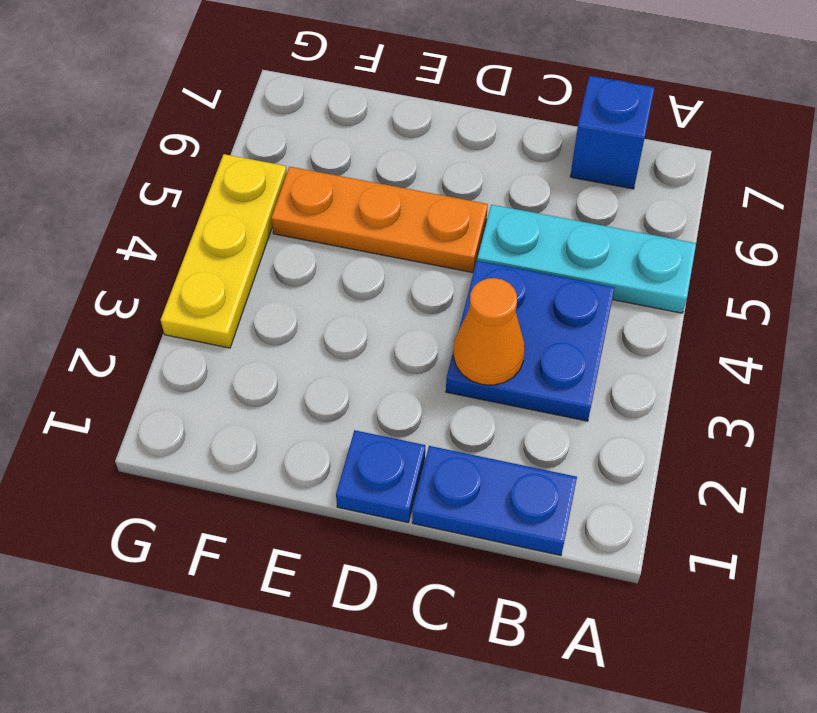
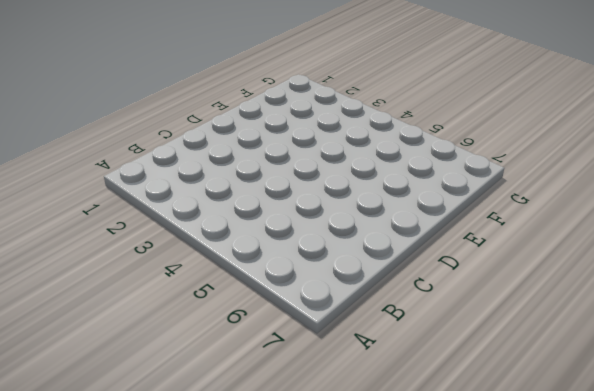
none -> cyan plate A5:C5 level 1
none -> blue plate B1:C1 level 1

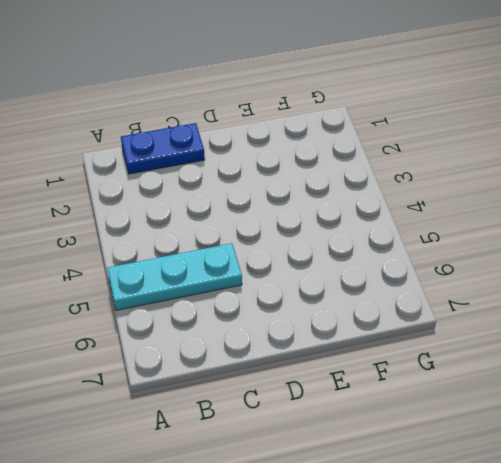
none -> blue plate B3:C4 level 1
none -> blue brick B7 level 1

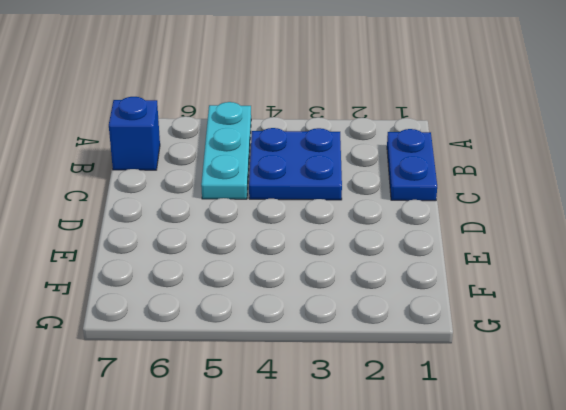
none -> blue plate D1 level 1
none -> orange plate D5:F5 level 1

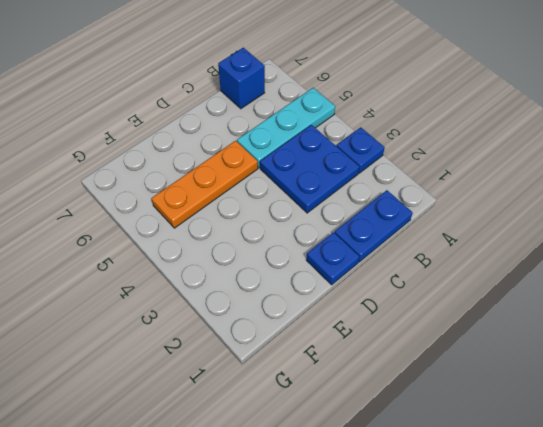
blue plate A3 level 1 -> none
none -> yellow plate G3:G5 level 1
none -> orange cone C3 level 2

